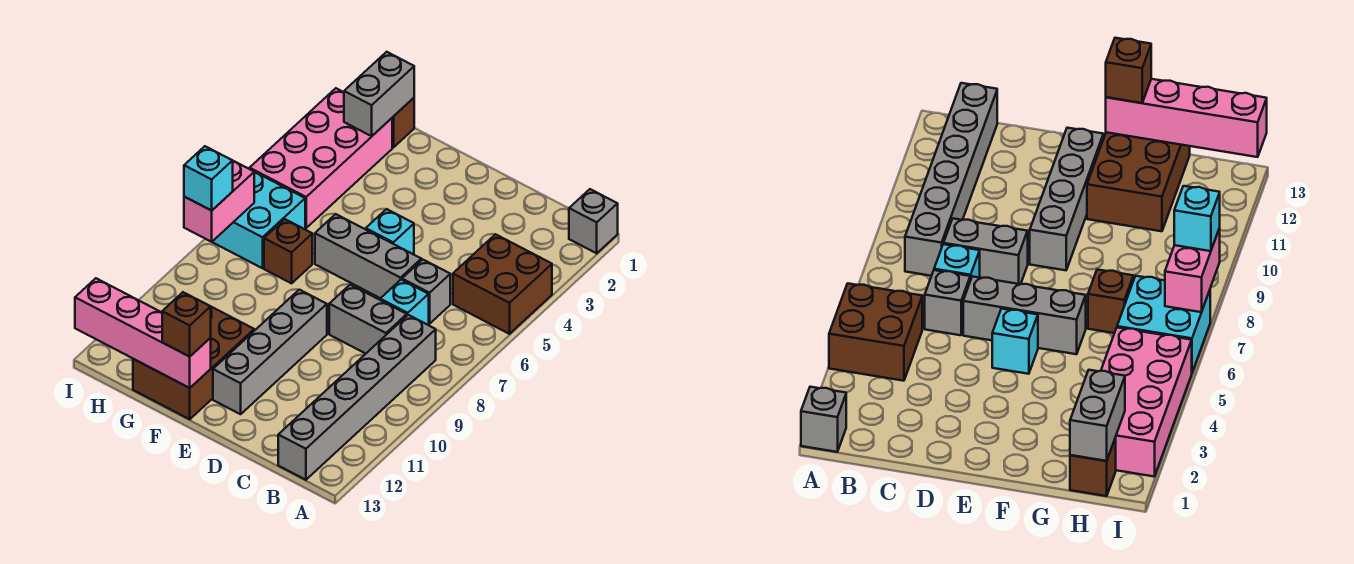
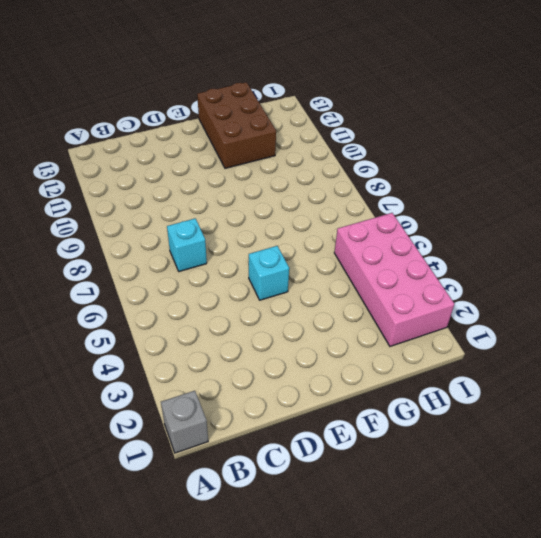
none -> brown brick A4:B5 level 1
none -> grey brick B8:B13 level 1
none -> grey brick C6 level 1

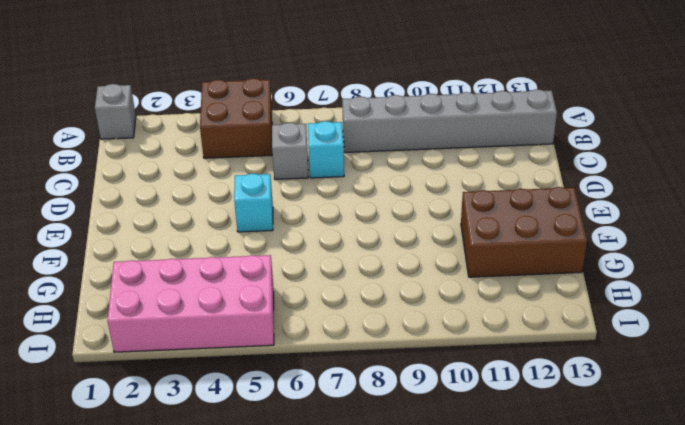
none -> grey brick C8:D8 level 1
none -> grey brick D6:F6 level 1
none -> grey brick E9:E12 level 1

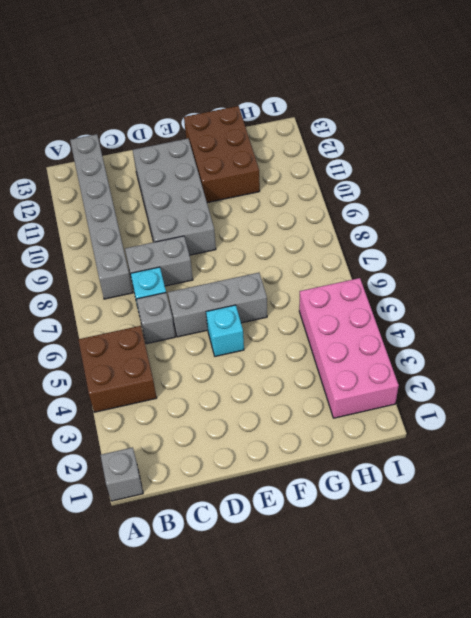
grey brick D9:E12 level 1 -> grey brick E9:E12 level 1
none -> brown brick G7 level 1
none -> brown brick H1 level 1
none -> cyan brick H6:I7 level 1

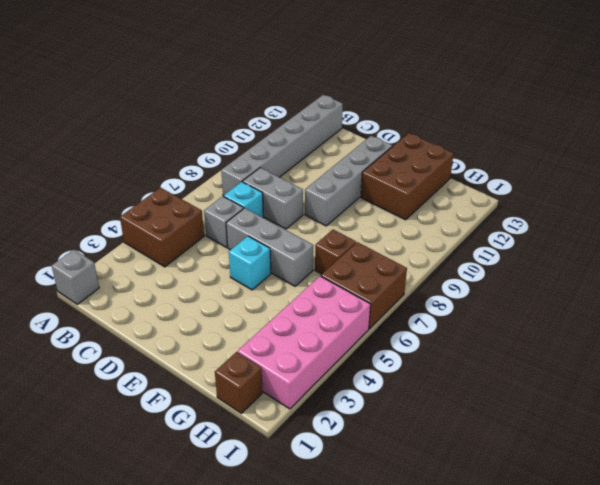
brown brick H6:I7 level 1 -> cyan brick H6:I7 level 1
none -> pink brick F13:I13 level 2
none -> grey brick H1:H2 level 2
none -> pink brick I7:I8 level 2

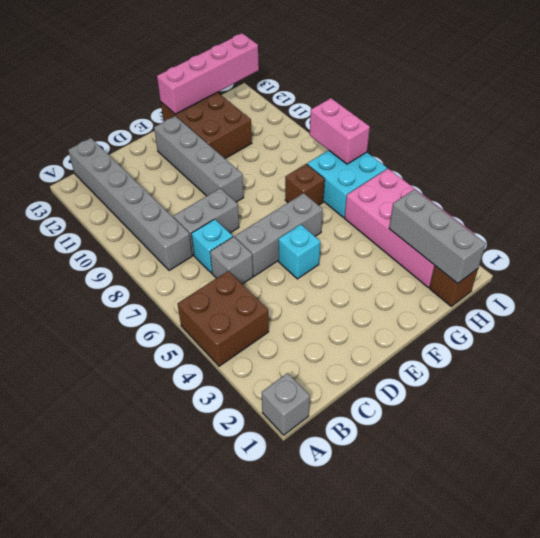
grey brick H1:H3 level 2 -> grey brick H1:H2 level 2
none -> brown brick F13 level 3
none -> cyan brick I8 level 3

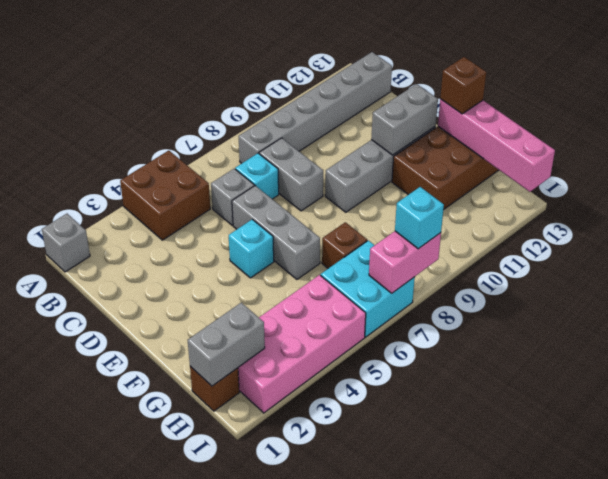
grey brick E11:E12 level 2 -> none

